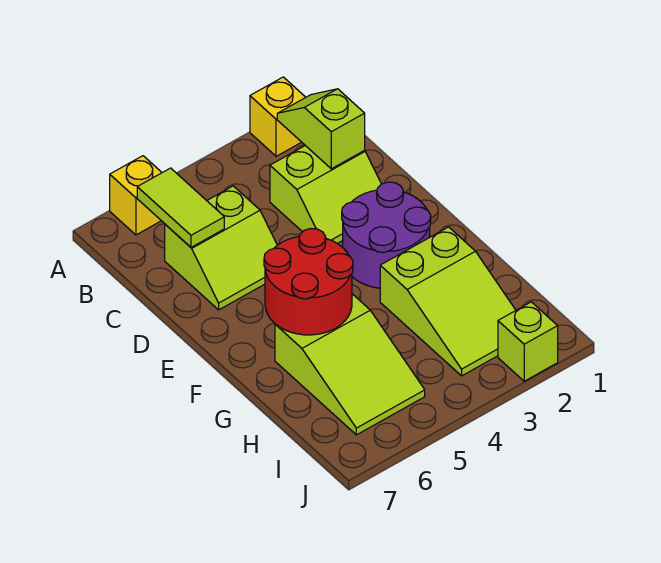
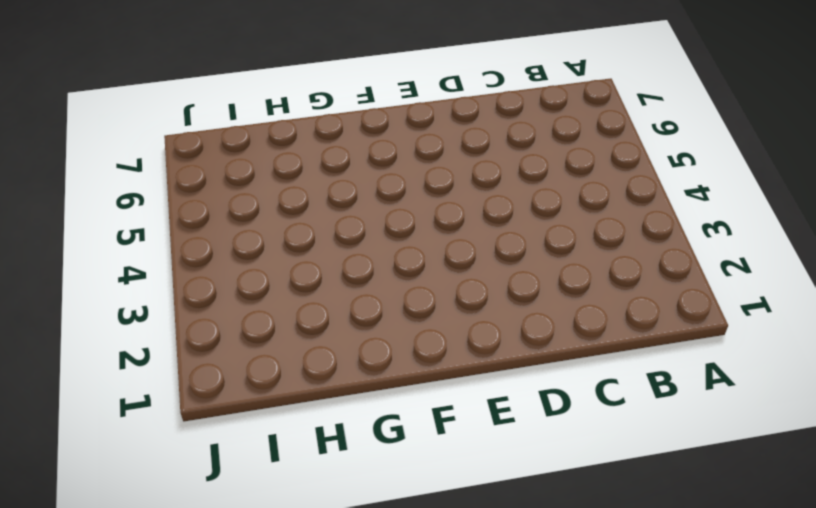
none -> yellow brick A2 level 1
none -> yellow brick A6 level 1

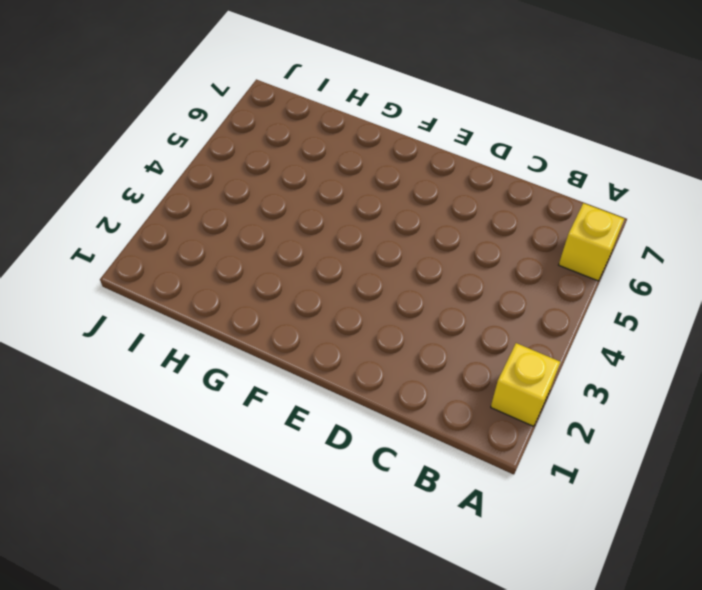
none -> lime slope C2:D3 level 1 top C
none -> lime slope C5:D6 level 1 top C

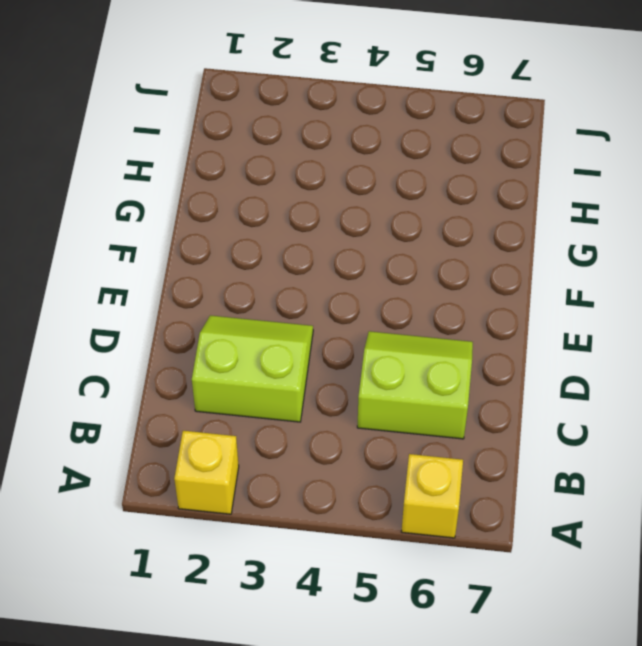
none -> purple round brick E2:F3 level 1
none -> lime slope G2:I3 level 1 top G

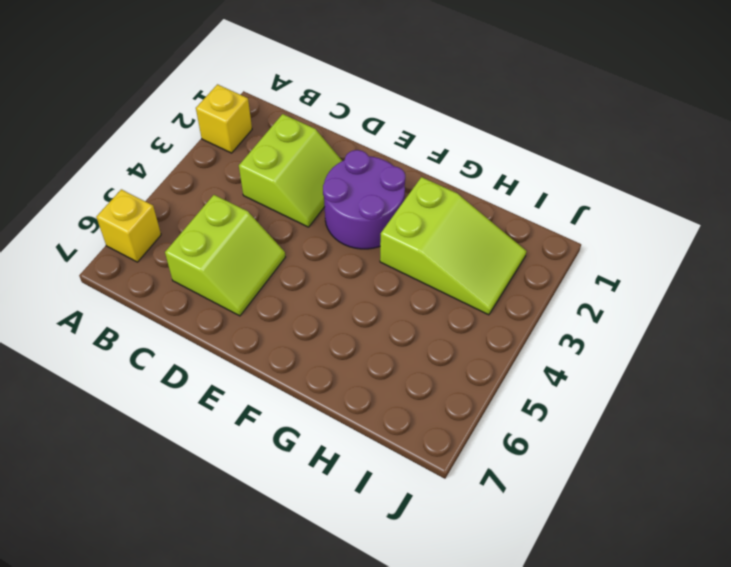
none -> lime slope G5:I6 level 1 top G
none -> lime brick J2 level 1

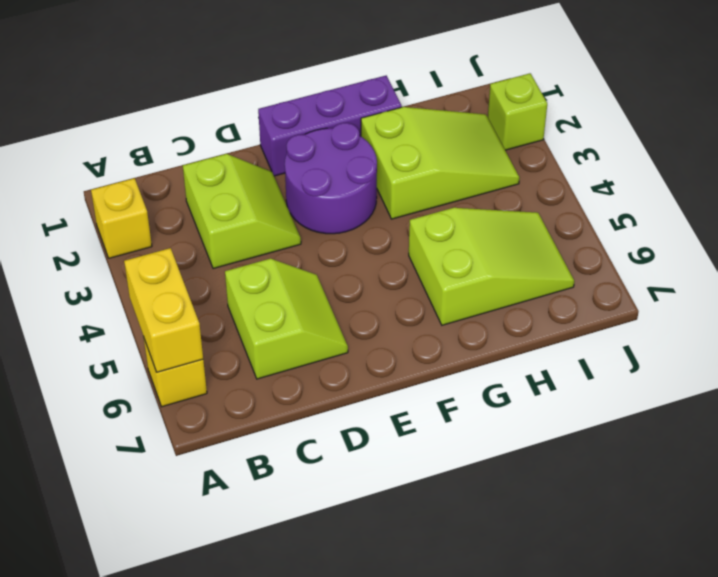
yellow brick A5:A6 level 2 -> none
purple brick E1:G1 level 1 -> none
none -> lime slope B2:C2 level 2 top C
none -> lime tile B6:C6 level 2

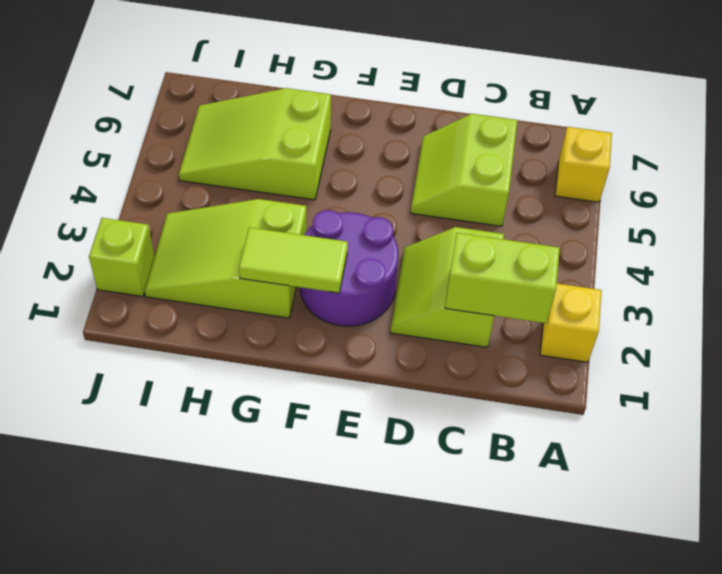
lime brick B2:C2 level 2 -> lime slope B2:C2 level 2 top C
lime tile F2:G2 level 2 -> lime tile B6:C6 level 2
none -> red round brick F5:G6 level 2

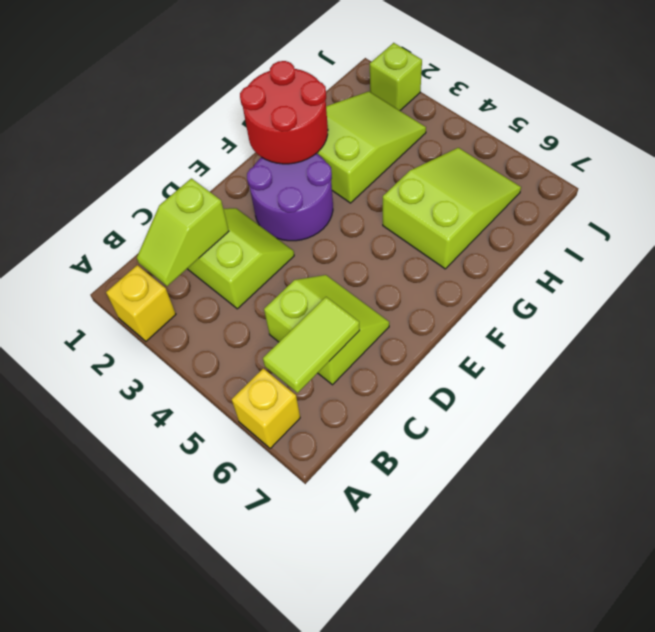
red round brick F1:G2 level 2 -> red round brick F5:G6 level 2

